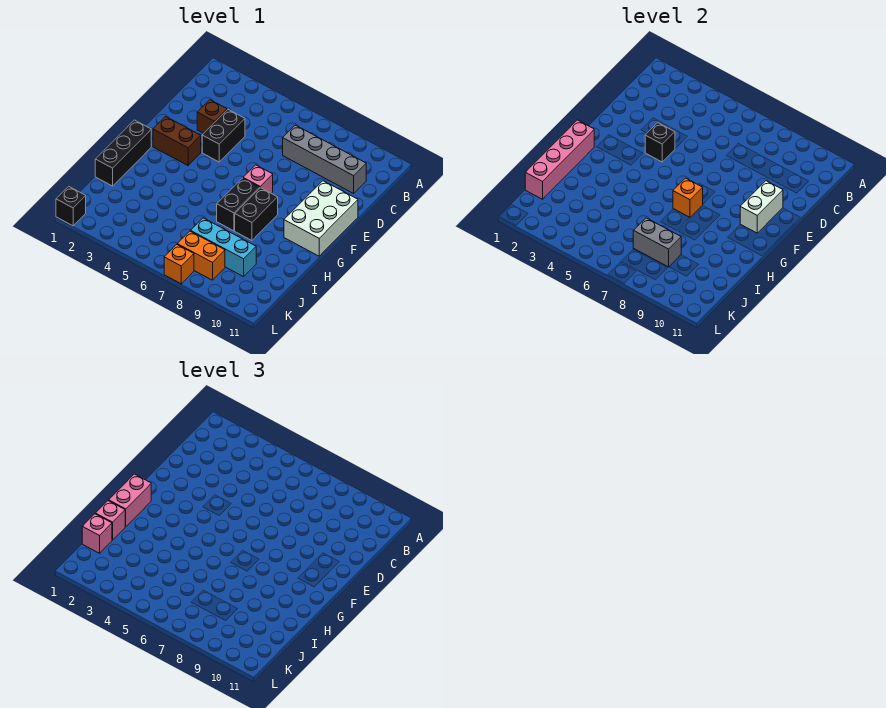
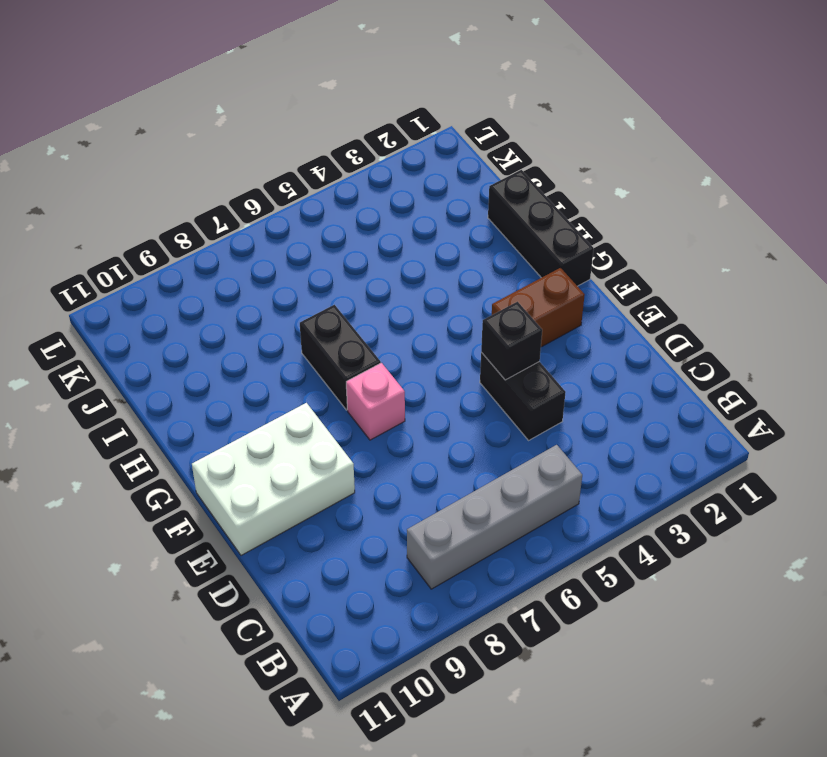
grey brick B5:B8 level 1 -> grey brick C7:C10 level 1
white brick E9:F11 level 1 -> white brick E10:G11 level 1
none -> brown brick D3 level 1
none -> black brick G8:H8 level 1
none -> cyan brick J7:J9 level 1

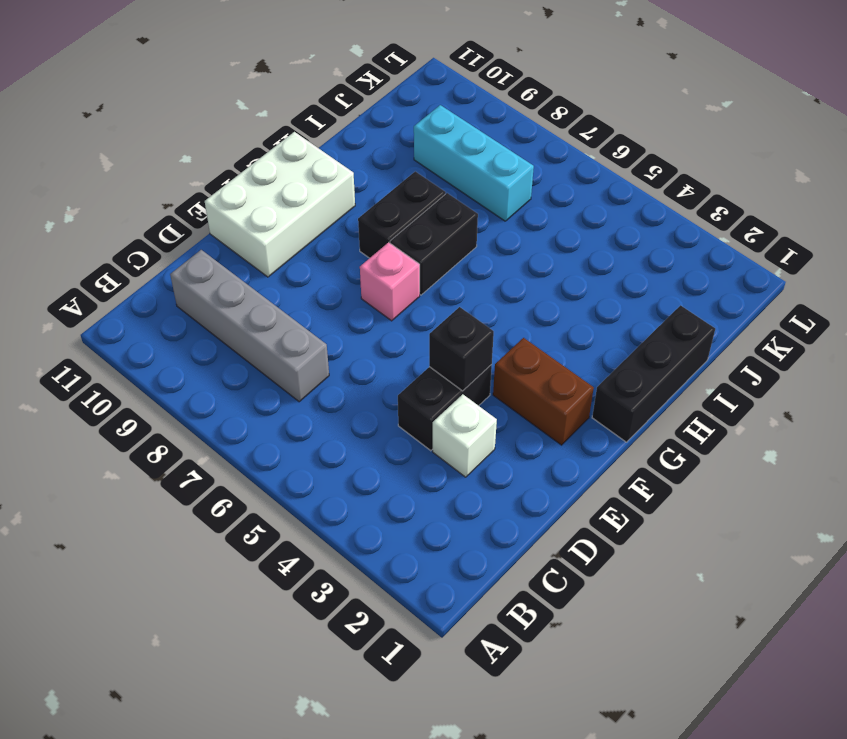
white brick D3 level 1 -> brown brick D3 level 1
none -> orange brick K7:K8 level 1
none -> black brick L1 level 1
none -> orange brick L7 level 1

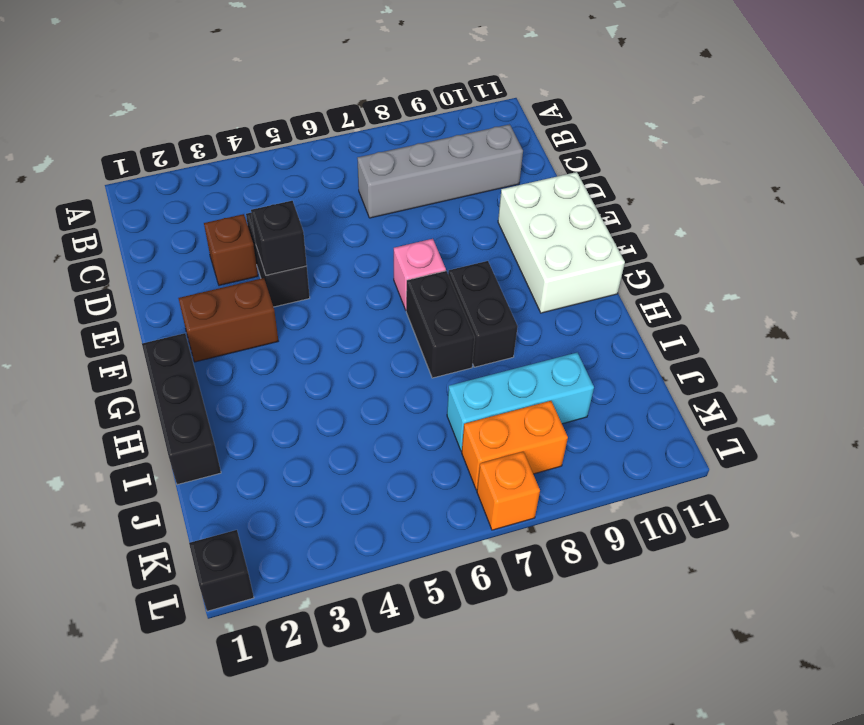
none -> white brick E10:F10 level 2
none -> pink brick G1:J1 level 2
none -> orange brick G7 level 2

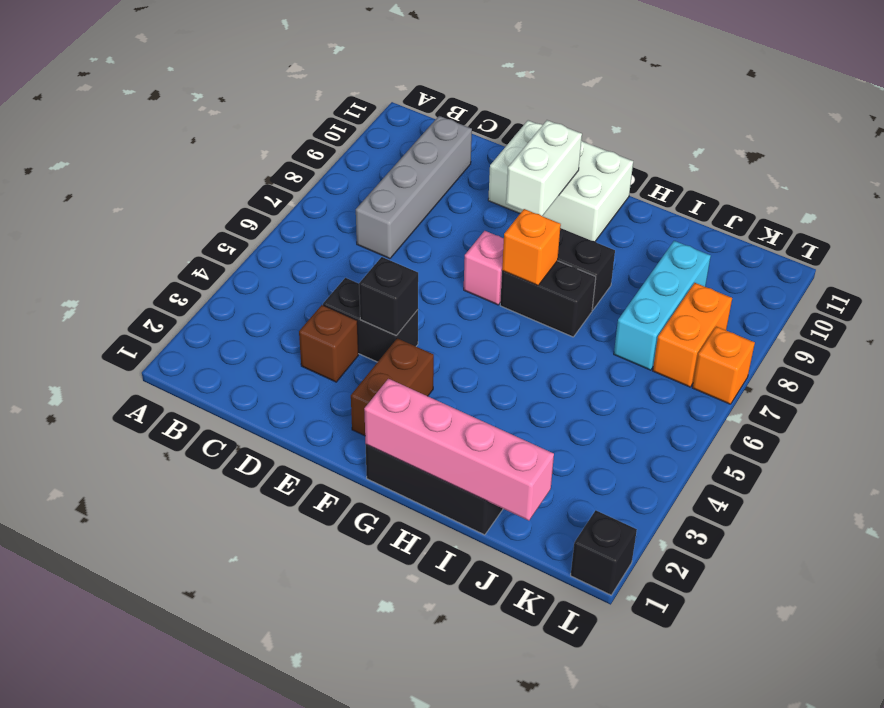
white brick F9:F10 level 2 -> white brick E10:F10 level 2
none -> grey brick J7:J8 level 2
none -> pink brick G1:H1 level 3
none -> pink brick I1 level 3

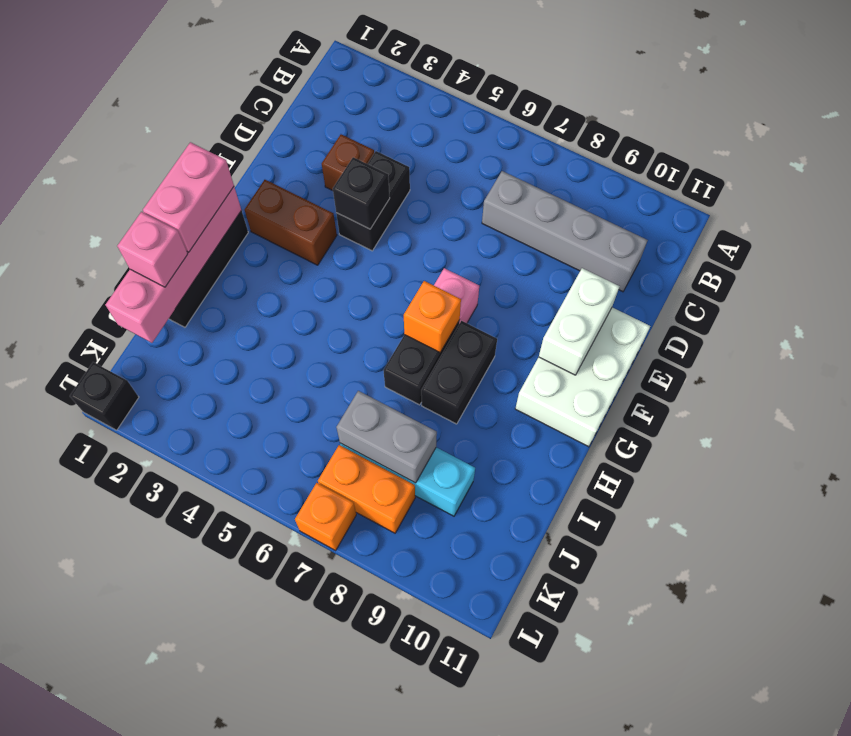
none -> pink brick J1 level 3

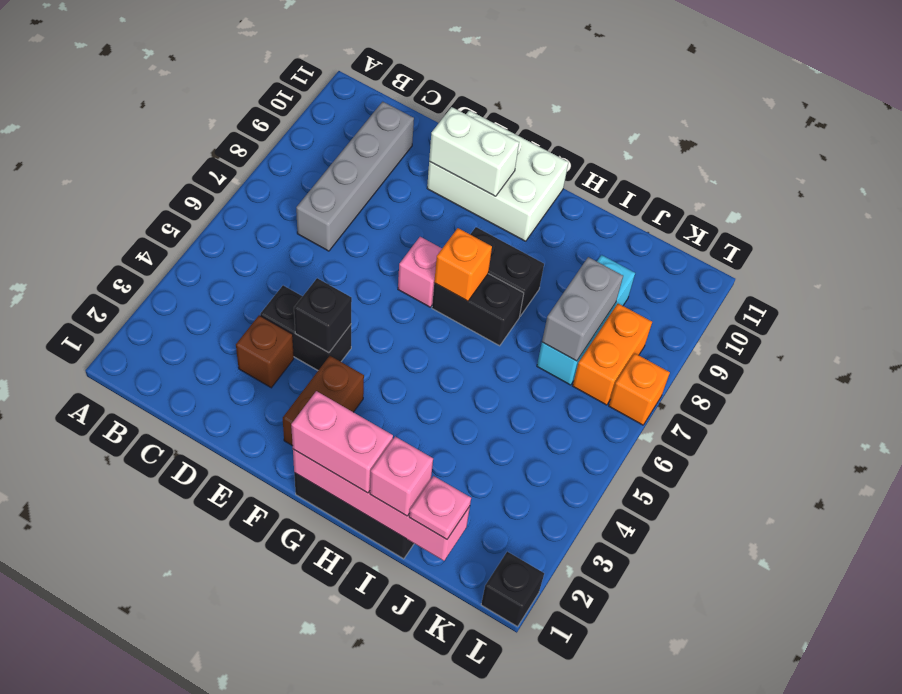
pink plate J1 level 3 -> pink brick J1 level 3

